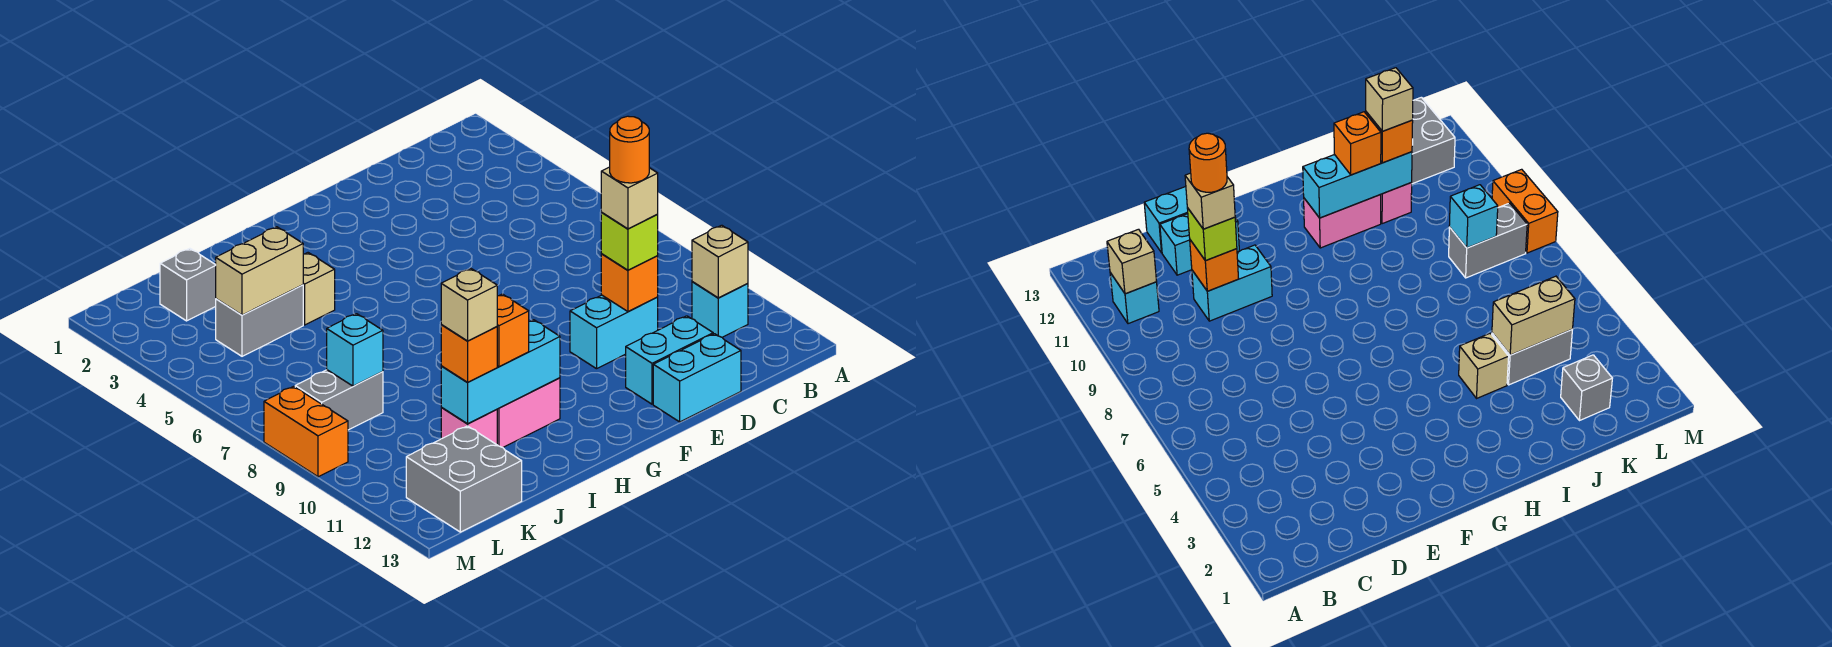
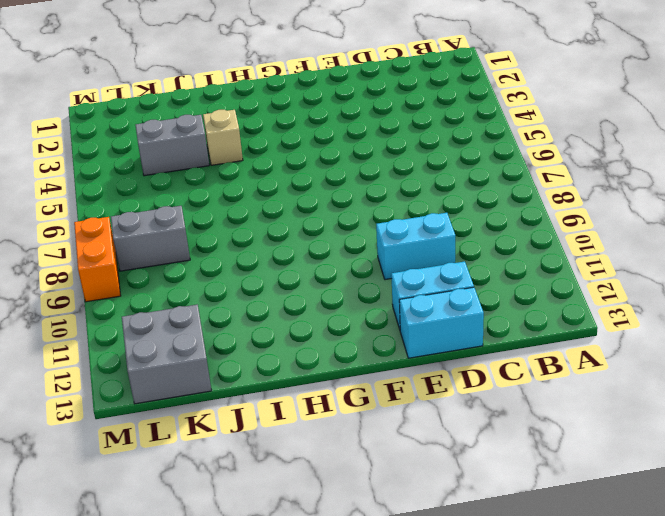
none -> cyan brick B11 level 1
none -> pink brick H11:I11 level 1
none -> pink brick J11 level 1

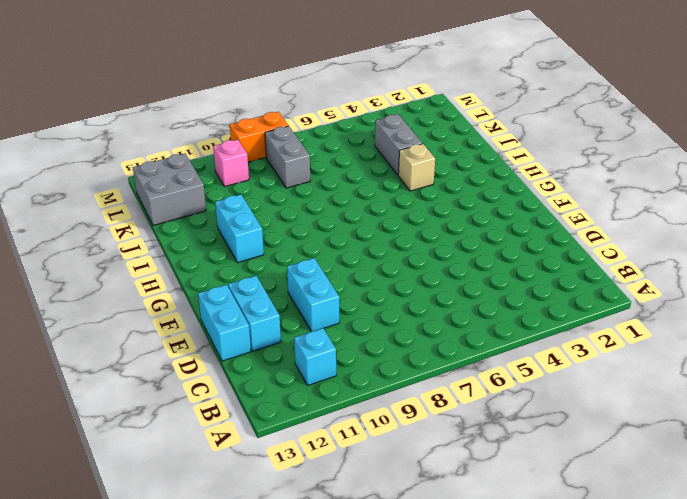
cyan brick H11:I11 level 1 -> pink brick H11:I11 level 1
pink brick L10 level 1 -> pink brick J11 level 1
none -> grey brick K2 level 1
none -> tan brick B11 level 2
none -> orange brick D10 level 2

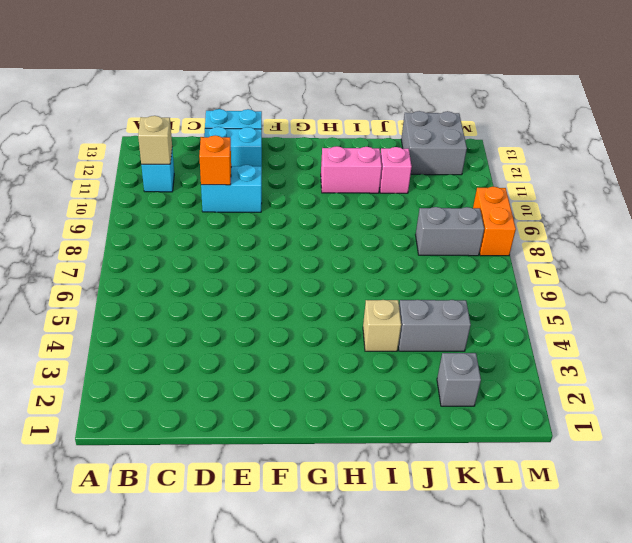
none -> cyan brick H11:J11 level 2
none -> tan brick J4:K4 level 2
none -> cyan brick K8 level 2

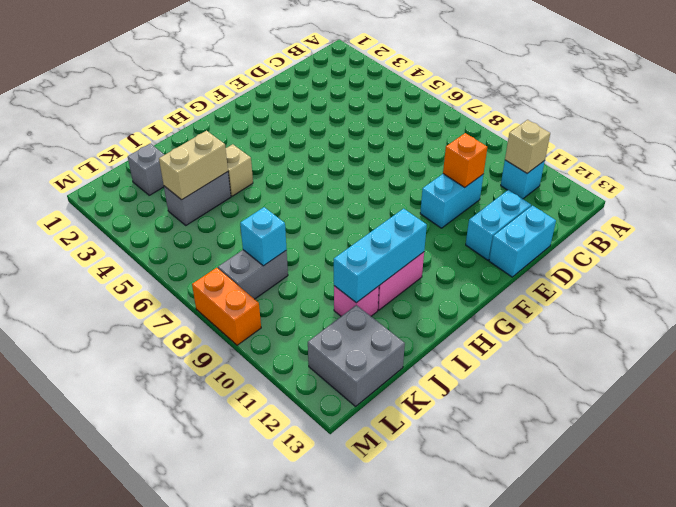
none -> lime brick D10 level 3
none -> orange brick I11 level 3
none -> orange brick J11 level 3

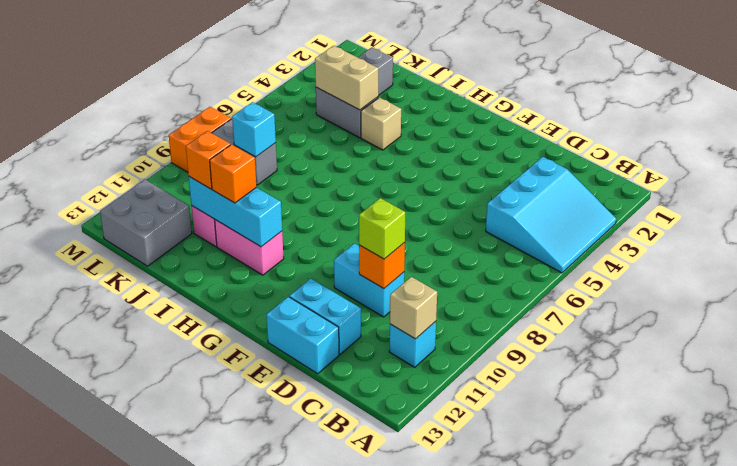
cyan slope A3:C5 level 1 top C -> none
none -> tan brick D10 level 4
none -> tan brick J11 level 4
none -> orange round brick D10 level 5

